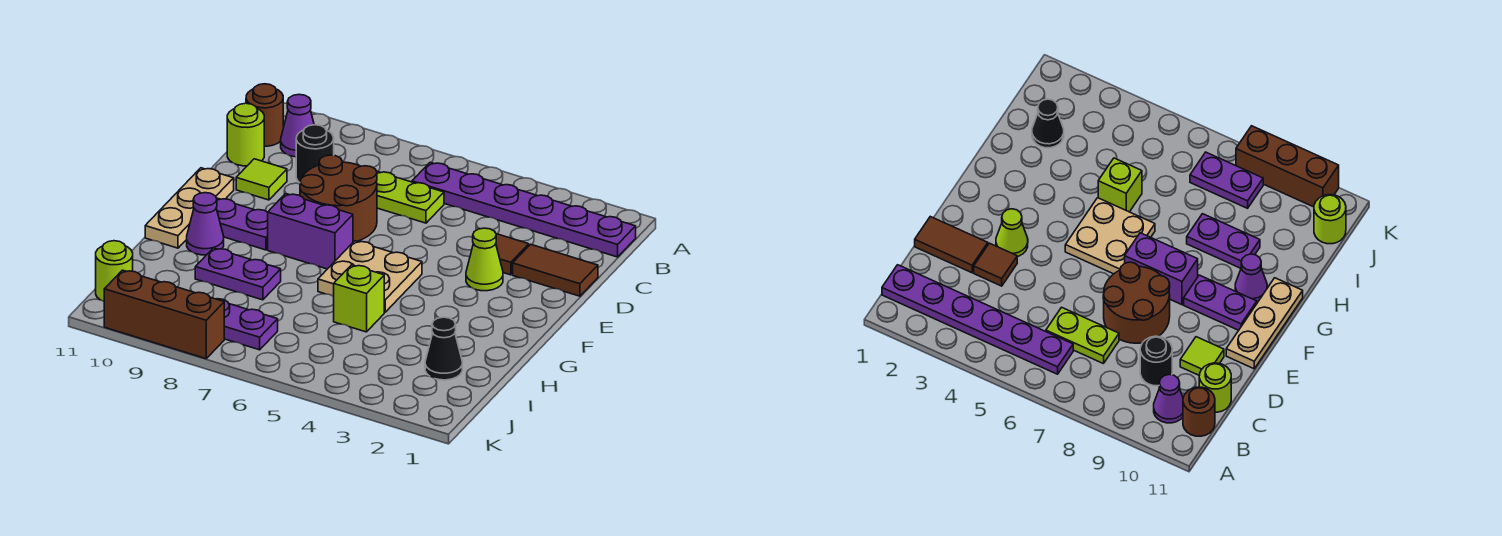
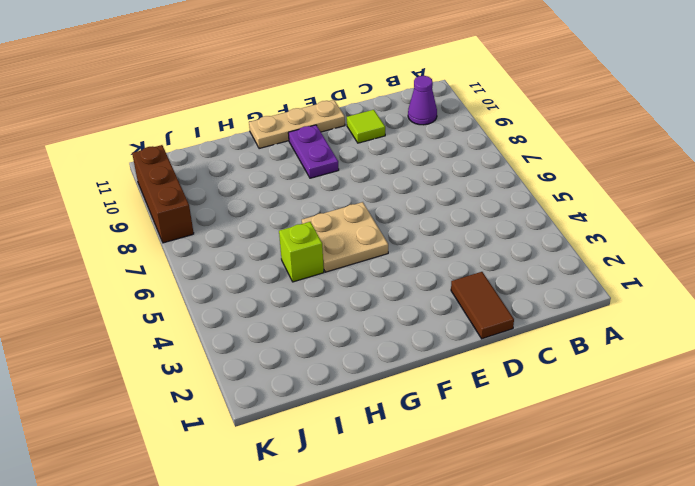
none -> purple plate B1:B6 level 1
none -> brown round brick B11 level 1
none -> lime plate C6:C7 level 1

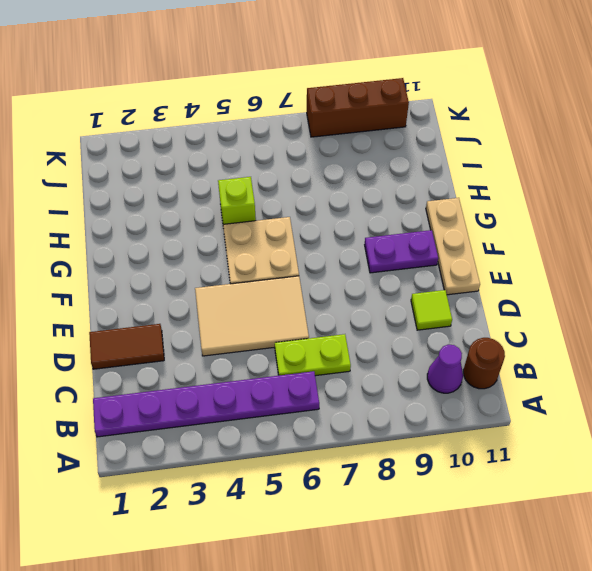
tan tile D4:E6 level 1 -> none
none -> black round brick C9 level 1
none -> lime round brick C11 level 1
none -> brown tile D3 level 1

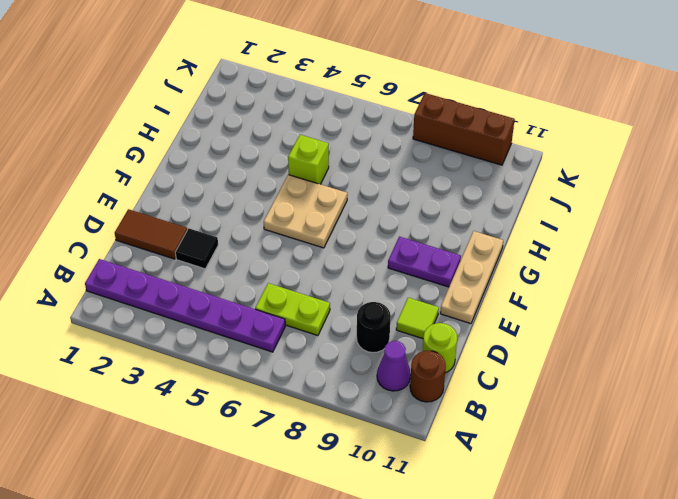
black tile D3 level 1 -> brown tile D3 level 1
none -> brown round brick D7:E8 level 1
none -> lime cone E3 level 1
none -> purple brick F7:F8 level 1

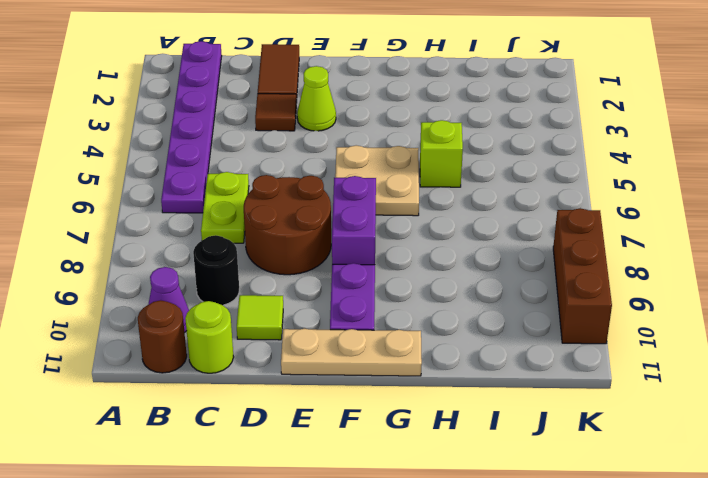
none -> purple cone G10 level 1
none -> purple plate H8:H9 level 1
none -> black cone I2 level 1

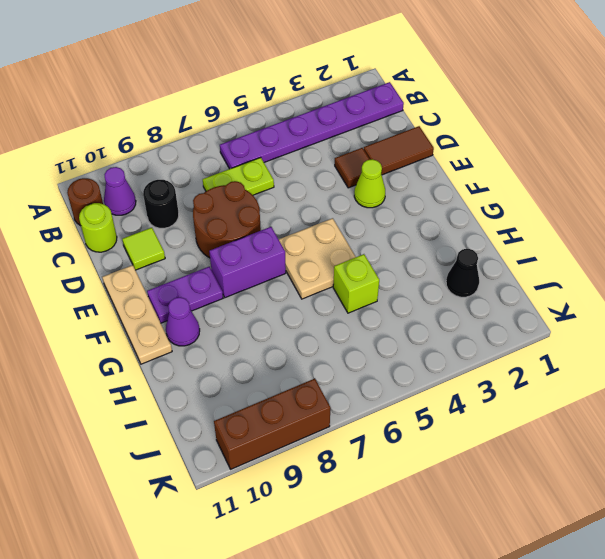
none -> purple plate H8:H9 level 1
none -> purple plate J7:J8 level 1
none -> lime round brick J11 level 1

